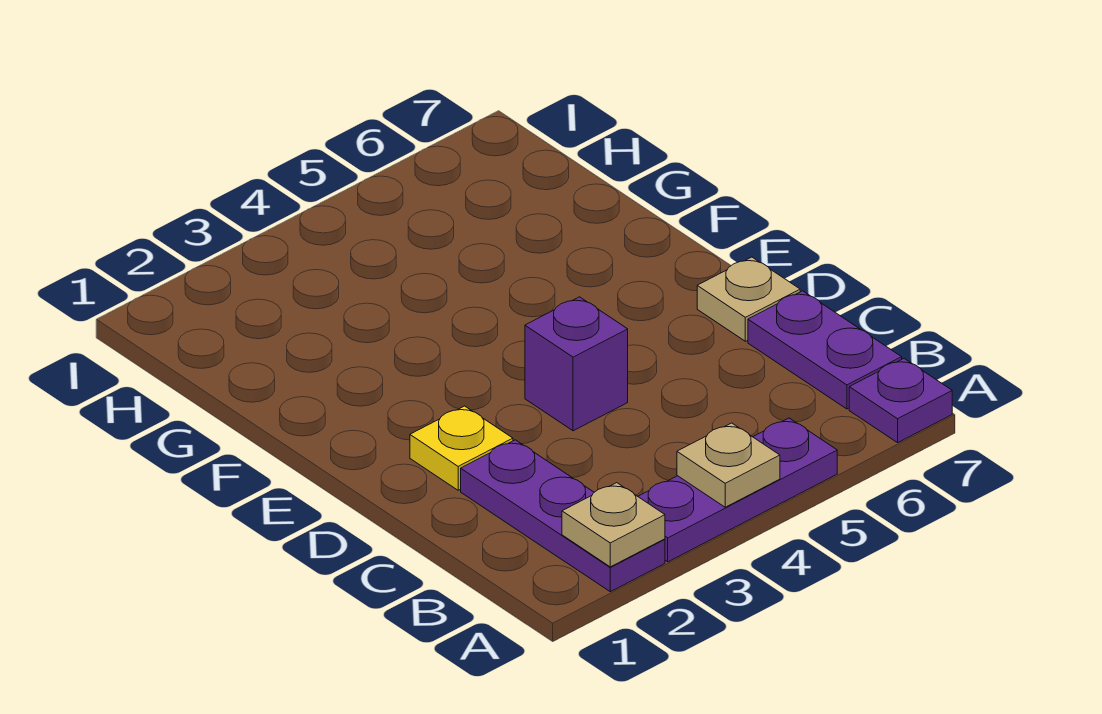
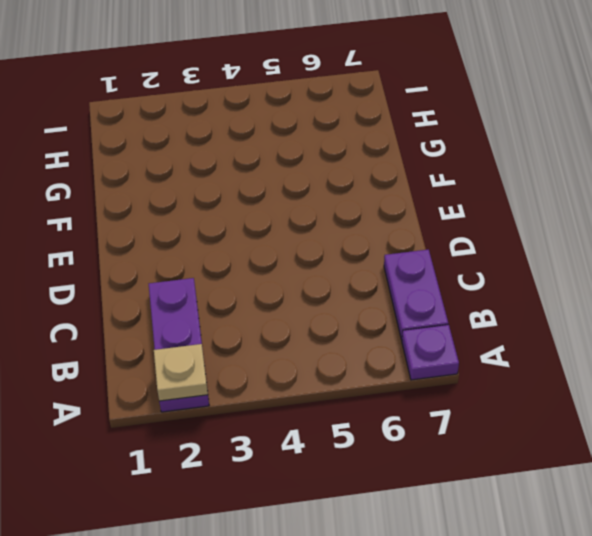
none -> purple plate A3:A5 level 1
none -> yellow plate D2 level 1

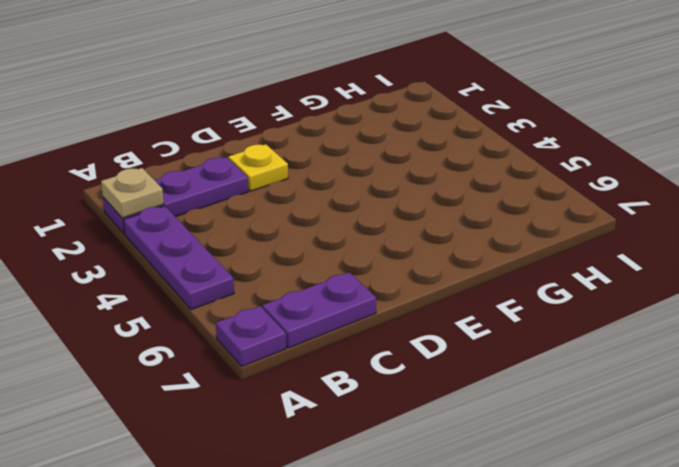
none -> purple brick D4 level 1
none -> tan plate D7 level 1

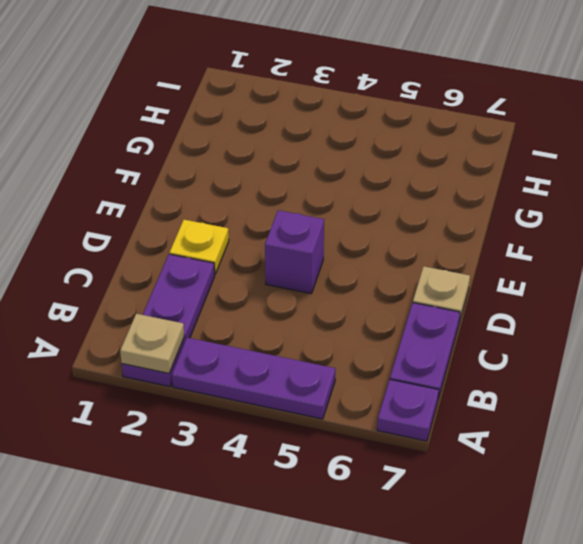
none -> tan plate A4 level 2

